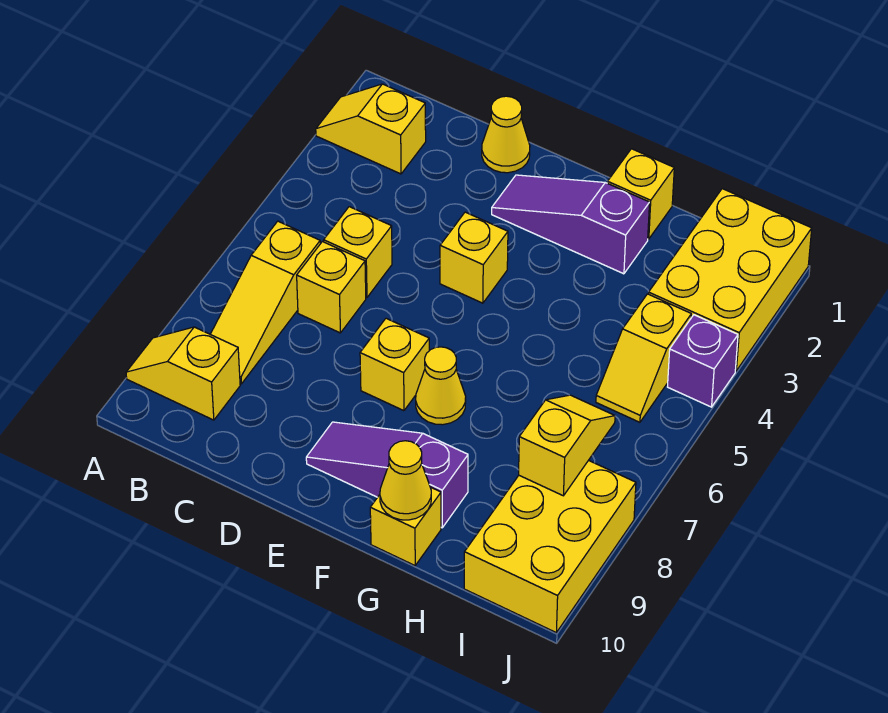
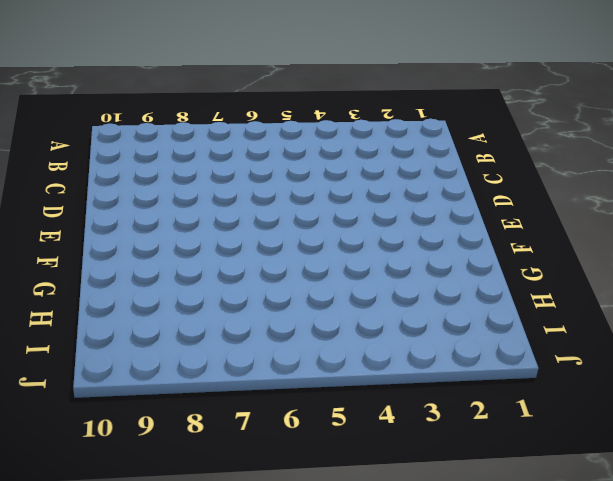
none -> yellow slope A2:B2 level 1 top B
none -> yellow slope A9:B9 level 1 top B
none -> yellow slope B6:B8 level 1 top 6

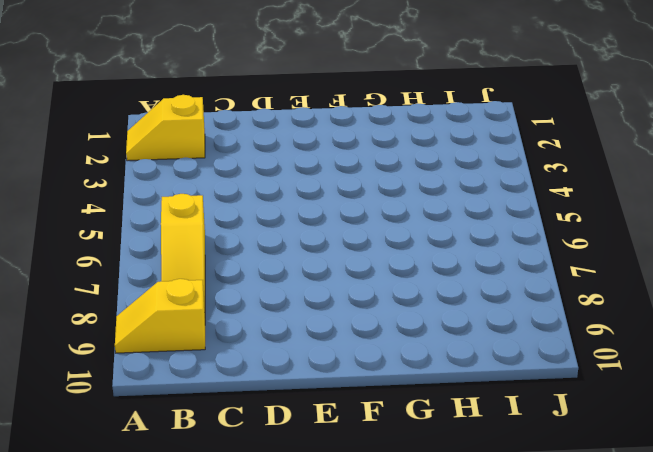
none -> yellow brick C5 level 1
none -> yellow brick C6 level 1
none -> yellow cone D1 level 1

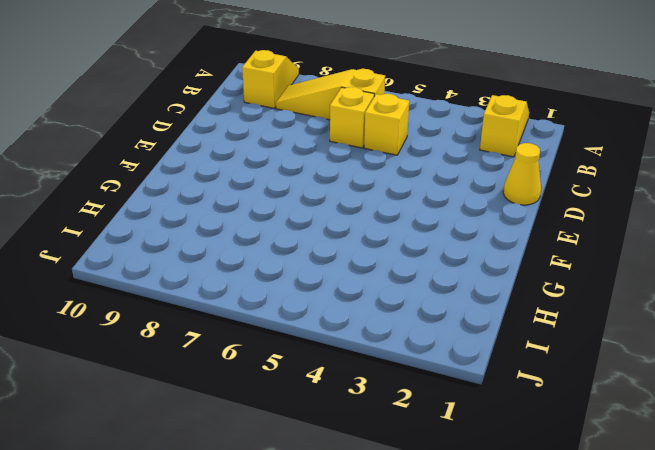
none -> purple slope E2:G2 level 1 top G
none -> yellow brick E4 level 1
none -> yellow brick E7 level 1

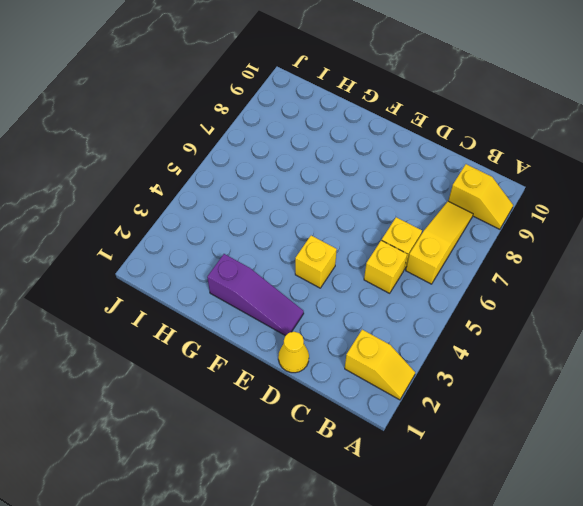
none -> yellow brick E7 level 1
none -> purple slope E9:G9 level 1 top G
none -> yellow cone F7 level 1

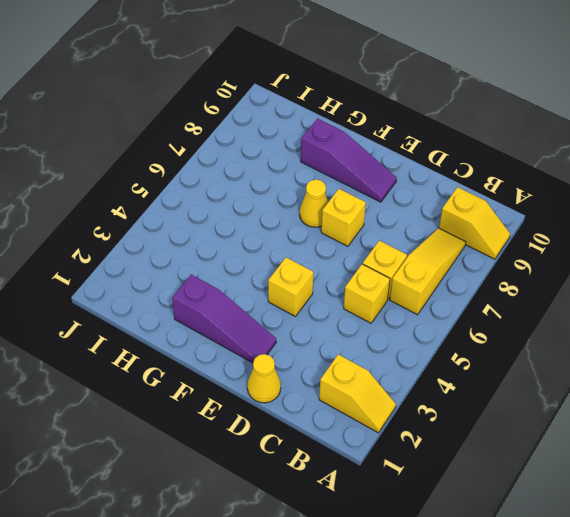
none -> yellow brick G1 level 1
none -> yellow brick G10 level 1
none -> yellow brick I1:J3 level 1

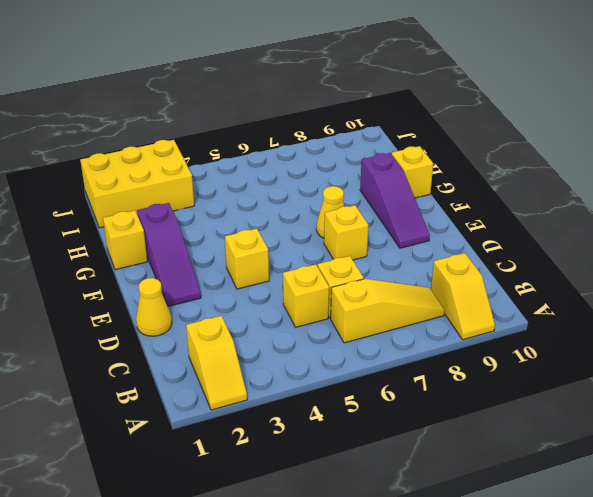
none -> yellow slope I4:I5 level 1 top 4
none -> yellow brick I8:J10 level 1
none -> purple brick J4 level 1

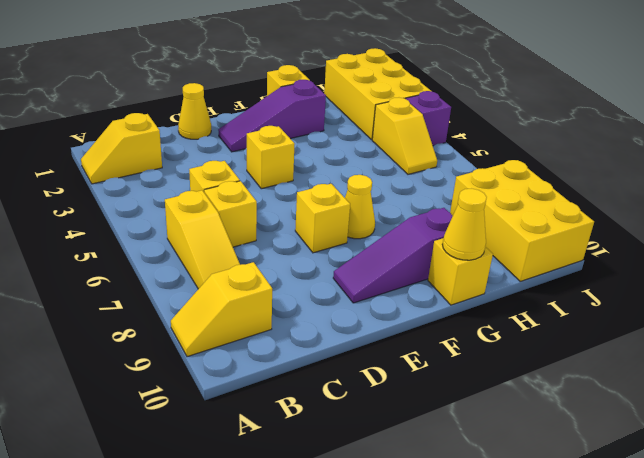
none -> yellow slope I7:I8 level 2 top 8

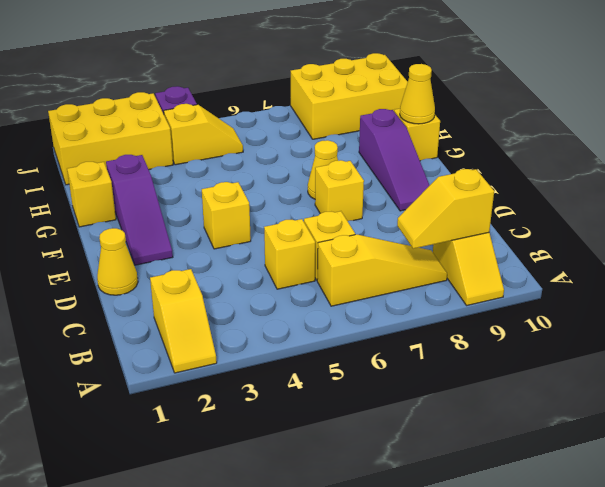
yellow slope B8:B9 level 2 top 9 -> yellow slope I7:I8 level 2 top 8

